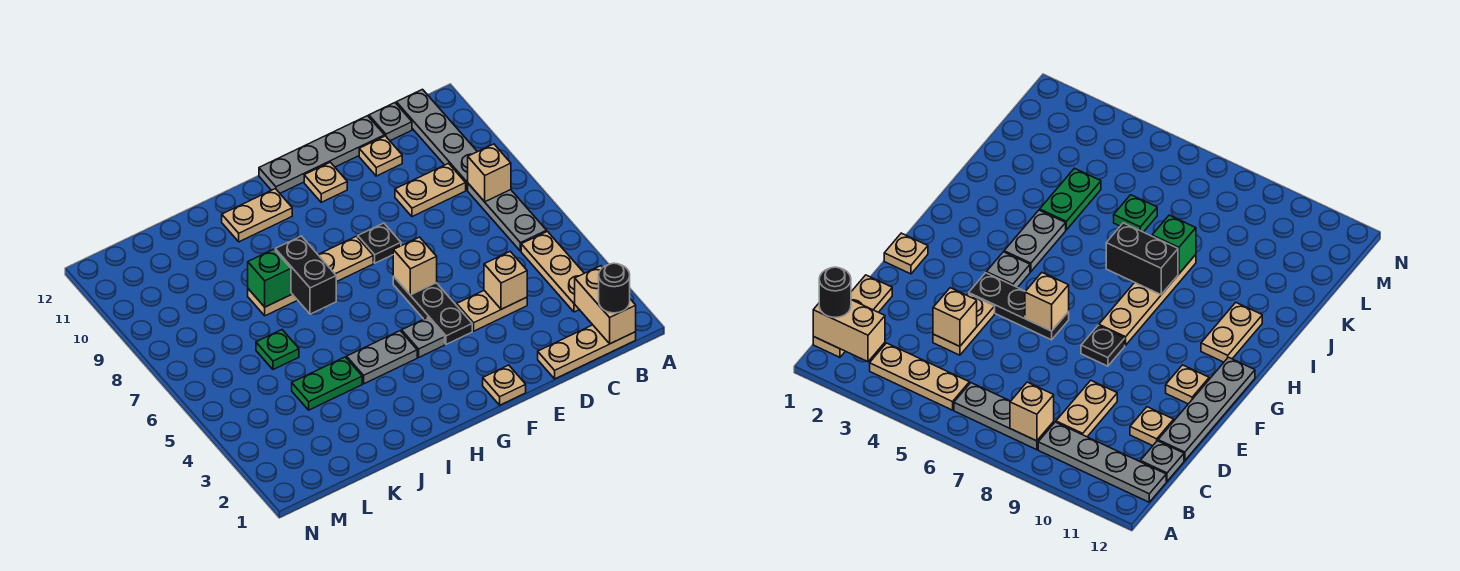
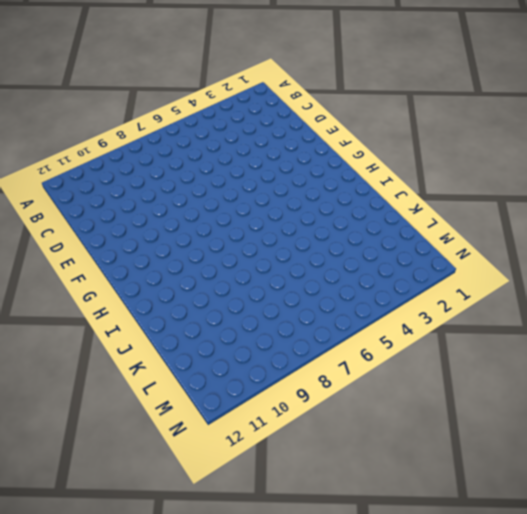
none -> tan plate B1:D1 level 1
none -> tan plate B3:B5 level 1
none -> grey plate B6:B8 level 1

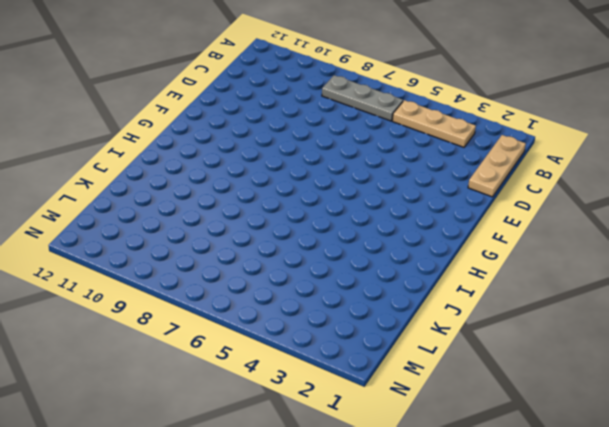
none -> grey plate B9:B12 level 1
none -> tan plate C9:D9 level 1
none -> grey plate C12 level 1

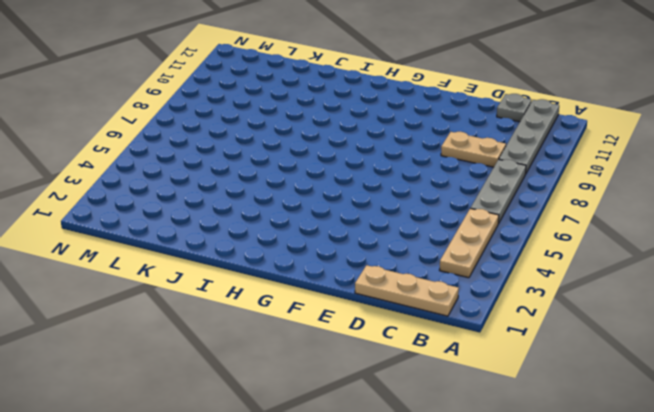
none -> tan plate D4:E4 level 1
none -> tan plate D11 level 1
none -> grey plate D12:G12 level 1

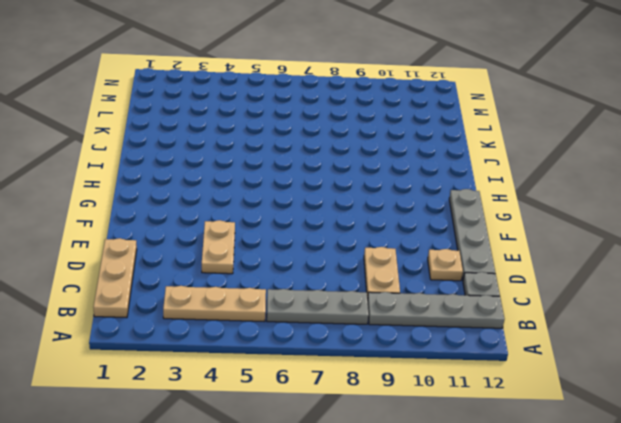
none -> tan plate F1 level 1
none -> black plate F4:F6 level 1
none -> black plate F8 level 1

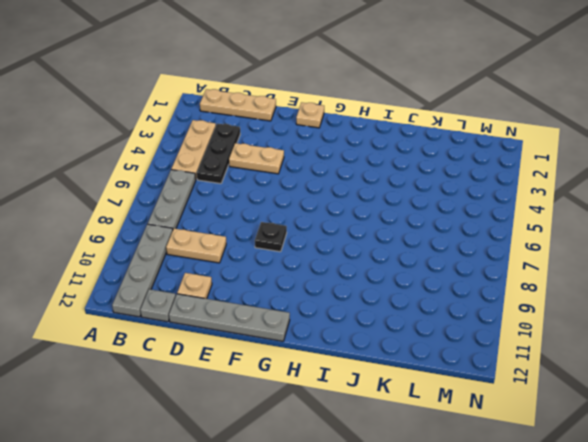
black plate C3:C5 level 1 -> black plate F4:F6 level 1
none -> tan plate F11 level 1
none -> grey plate G4 level 1
none -> tan plate G8:J8 level 1

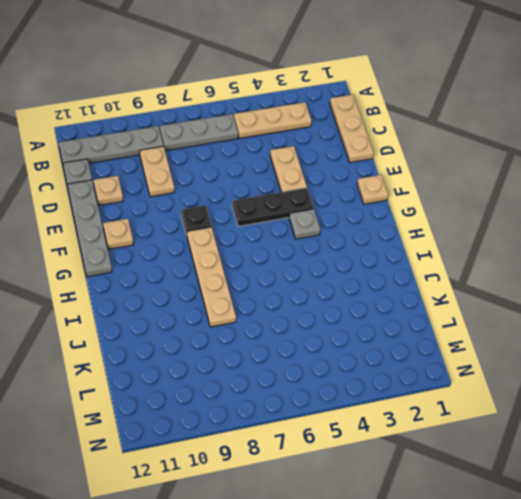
none -> grey plate H4:I4 level 1
none -> tan plate H11:I11 level 1
none -> green plate J4:K4 level 1

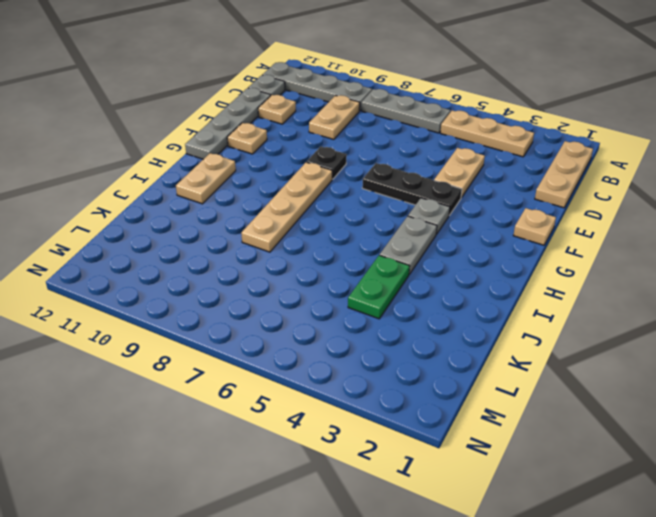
none -> green plate K6 level 1
none -> tan brick B1:B2 level 2
none -> tan brick B8 level 2

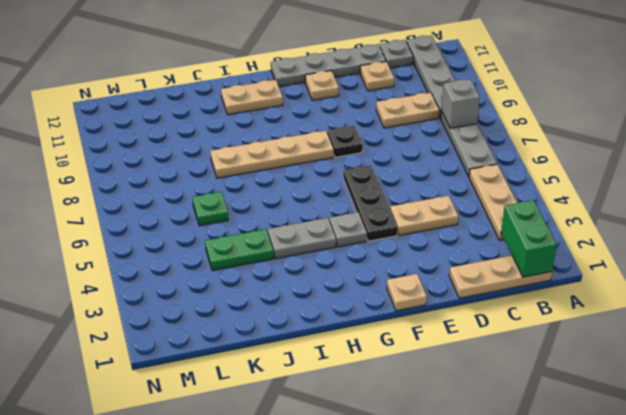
green brick B1:B2 level 2 -> tan brick B1:B2 level 2
grey brick B8 level 2 -> tan brick B8 level 2
none -> tan brick D4 level 2
none -> tan brick F6 level 2
none -> black brick I7:I8 level 2

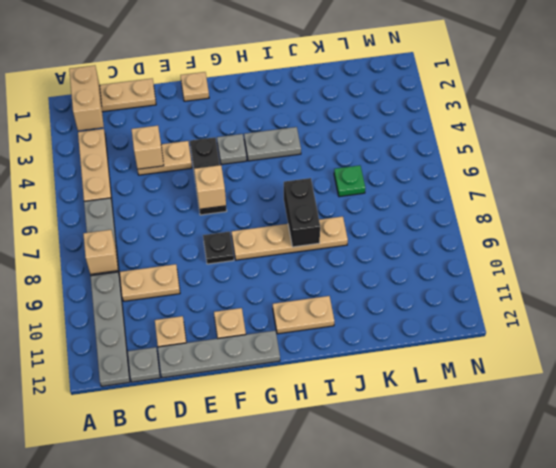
none -> green plate J4:K4 level 1
none -> green brick J8 level 2
none -> black round brick B1 level 3

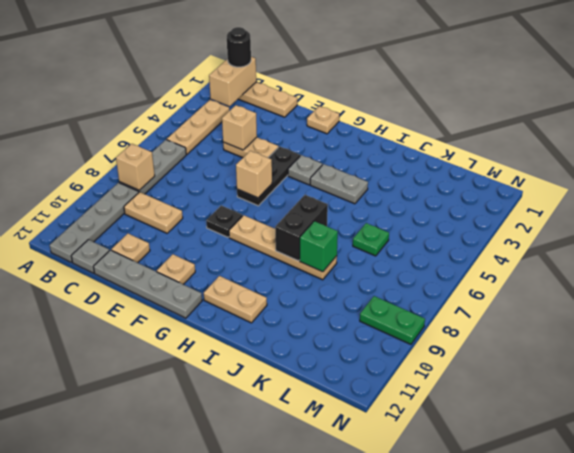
green plate M9:N9 level 1 -> green plate J4:K4 level 1

